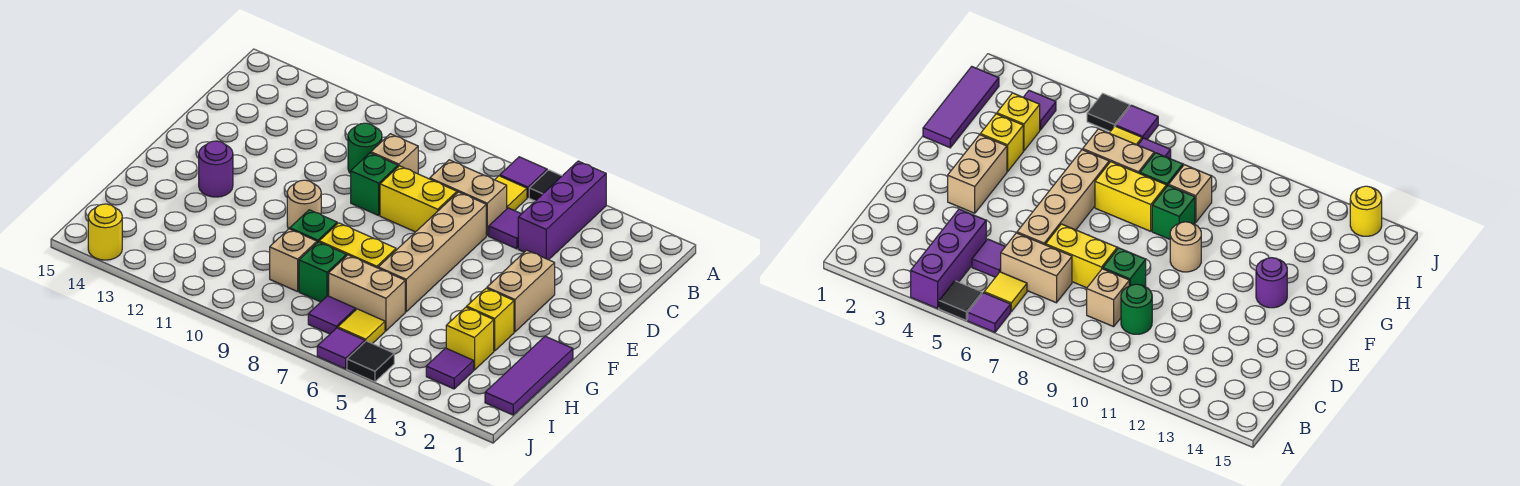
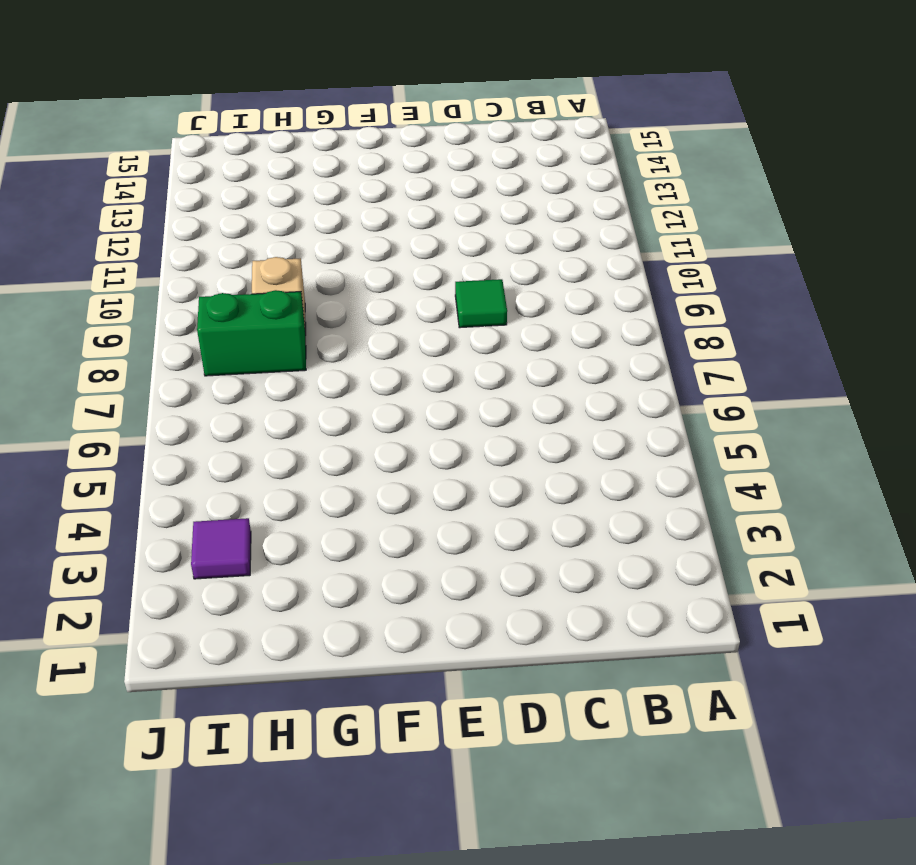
green tile D9 level 1 -> green brick D9 level 1
green brick H8:I8 level 1 -> green brick H8 level 1
none -> purple brick A4:C4 level 1
none -> black tile A5 level 1
none -> purple tile A6 level 1

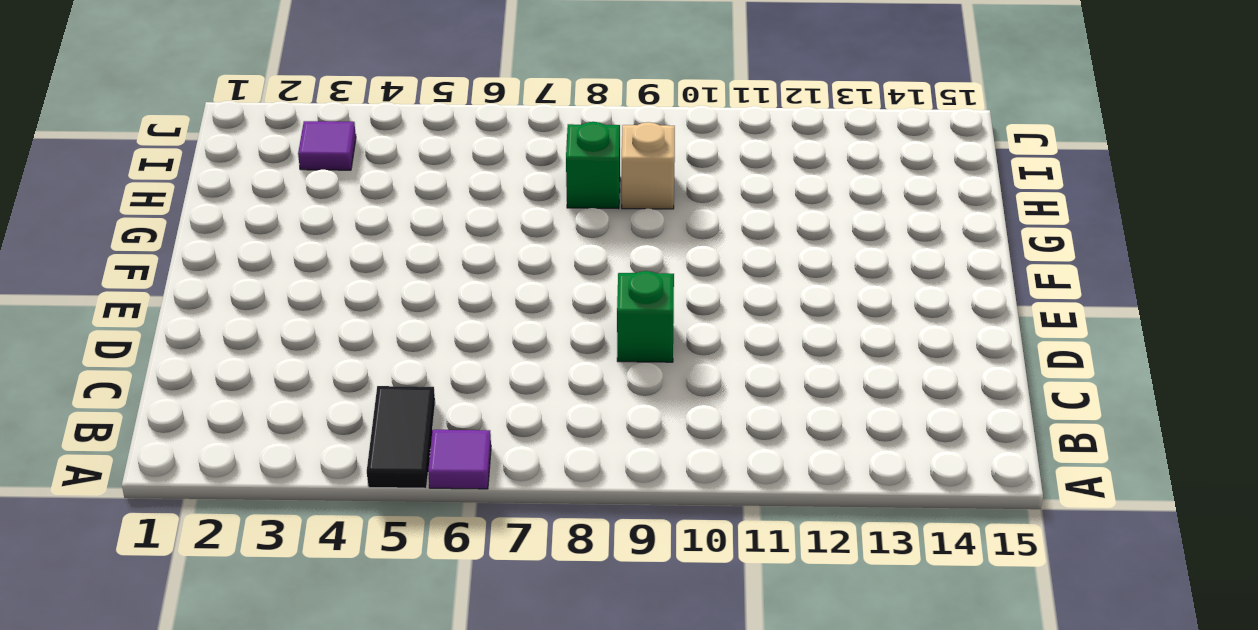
black tile A5:B5 level 1 -> black tile A5 level 1
none -> purple brick A4:C4 level 1
none -> yellow tile B6 level 1
none -> purple tile C5 level 1

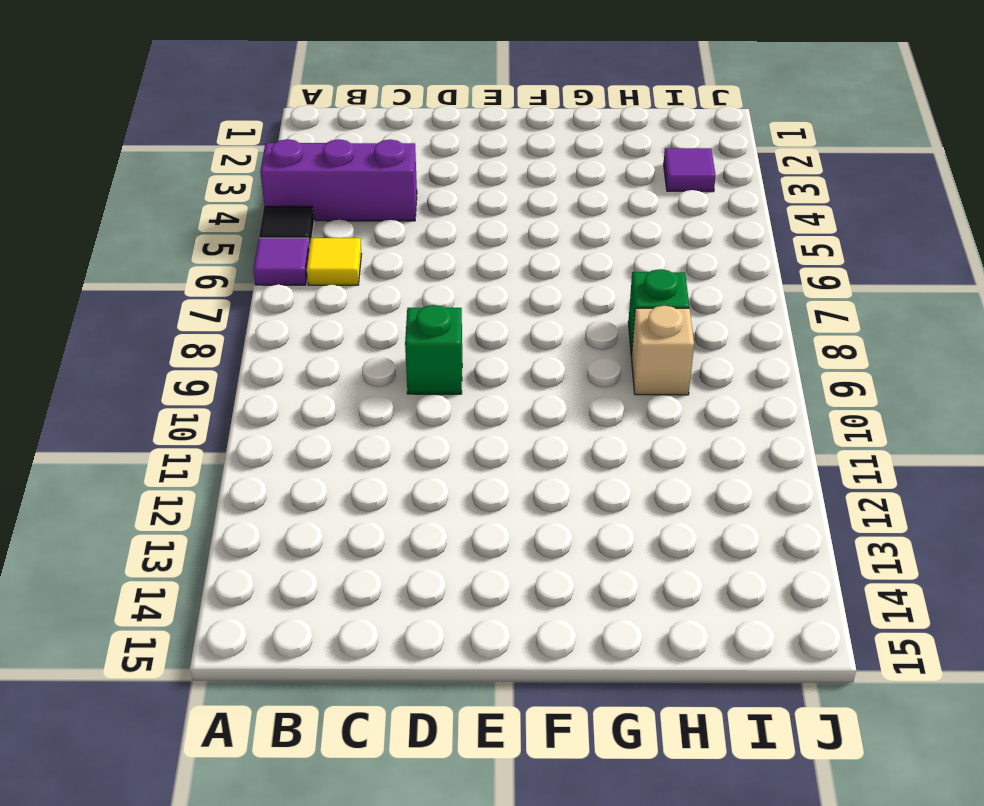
none -> purple tile C5 level 1
none -> tan brick C6:C7 level 1
none -> tan brick C9 level 1

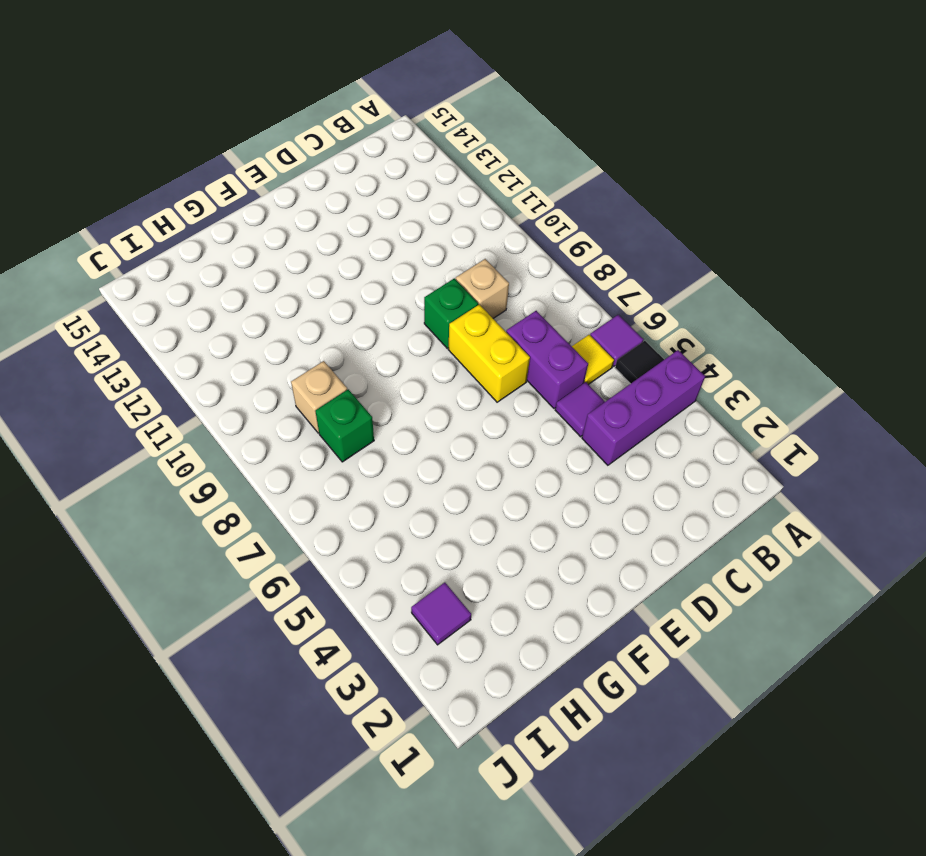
purple brick C6:C7 level 1 -> tan brick C6:C7 level 1
none -> green round brick C10 level 1
none -> tan brick D6:G6 level 1
none -> tan brick E3:F3 level 1

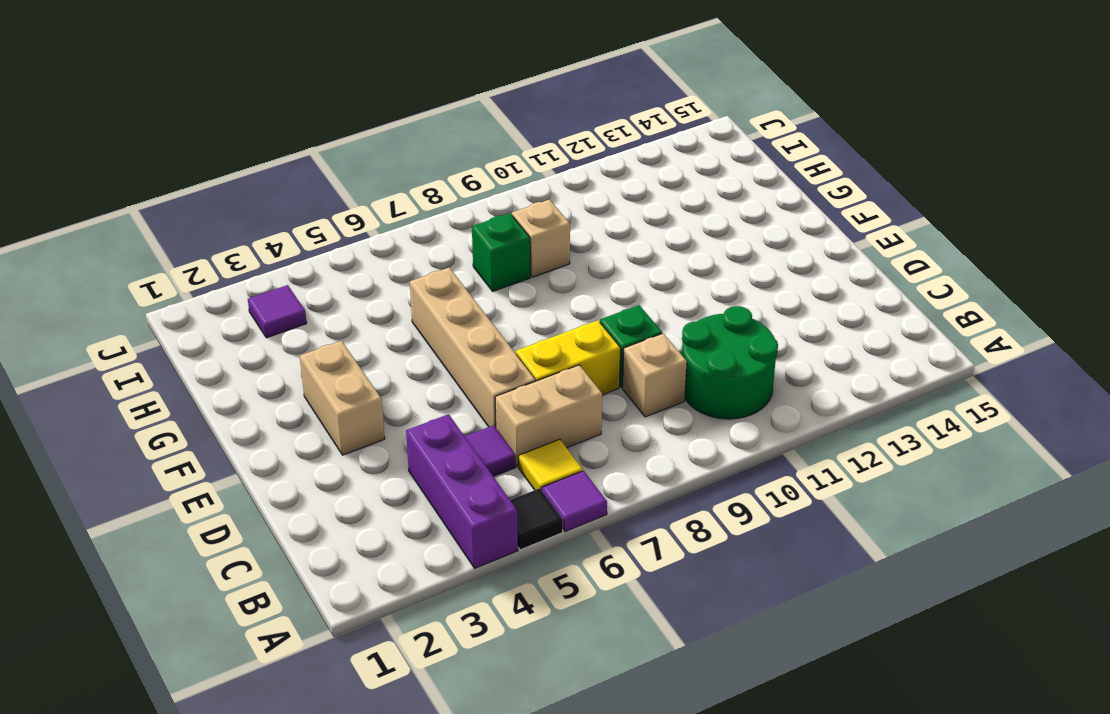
green round brick B10:C11 level 1 -> green round brick C10 level 1
none -> tan round brick F10 level 1
none -> purple round brick F13 level 1
none -> purple tile G1:I1 level 1

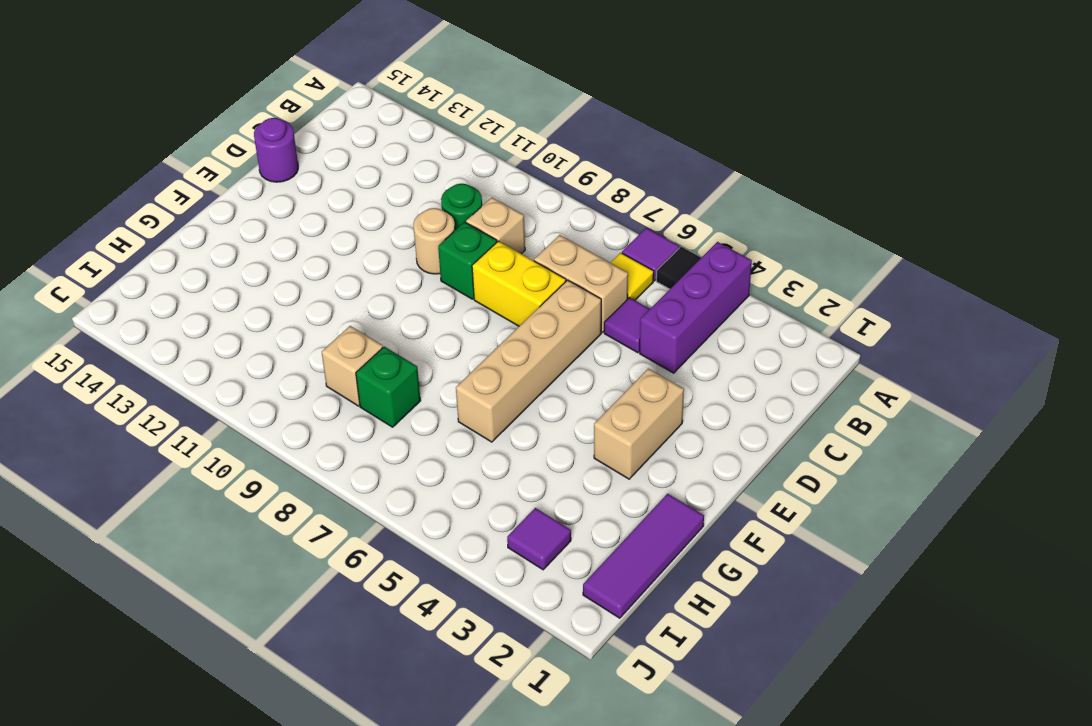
tan round brick D10 level 1 -> tan round brick F10 level 1
purple round brick D15 level 1 -> purple round brick F13 level 1
none -> yellow brick G3 level 1
none -> yellow brick G7:G8 level 1
none -> green brick G9 level 1

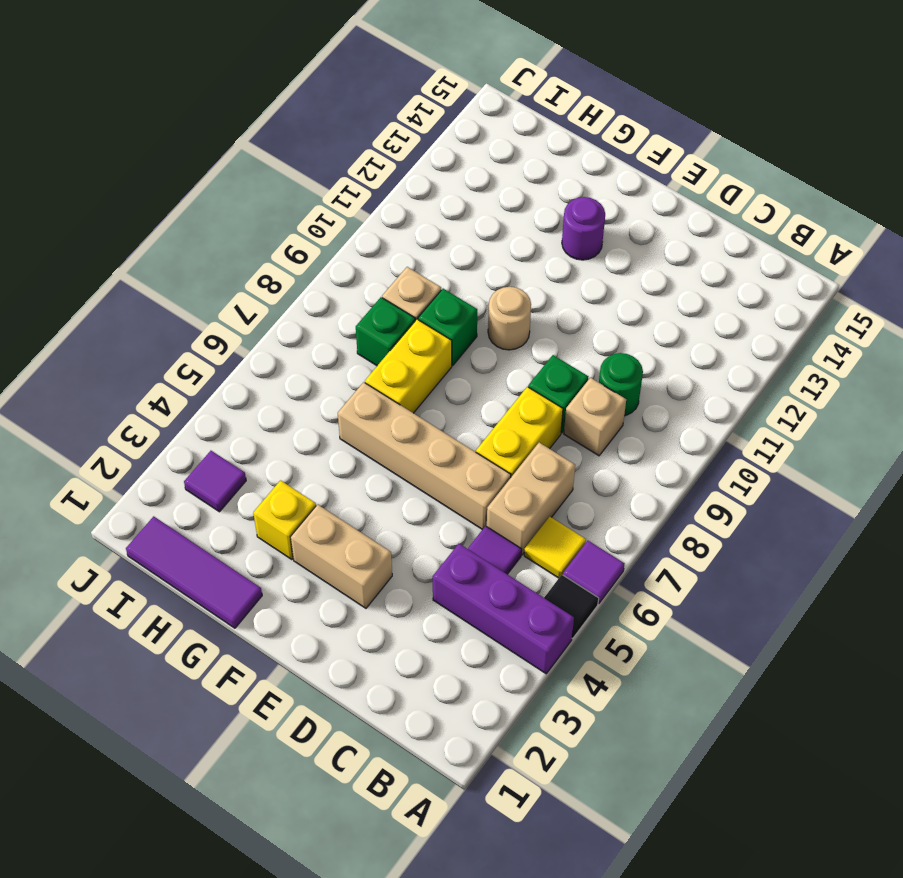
none -> yellow brick H3 level 1
none -> tan brick H6:H7 level 1
none -> yellow tile I6 level 1

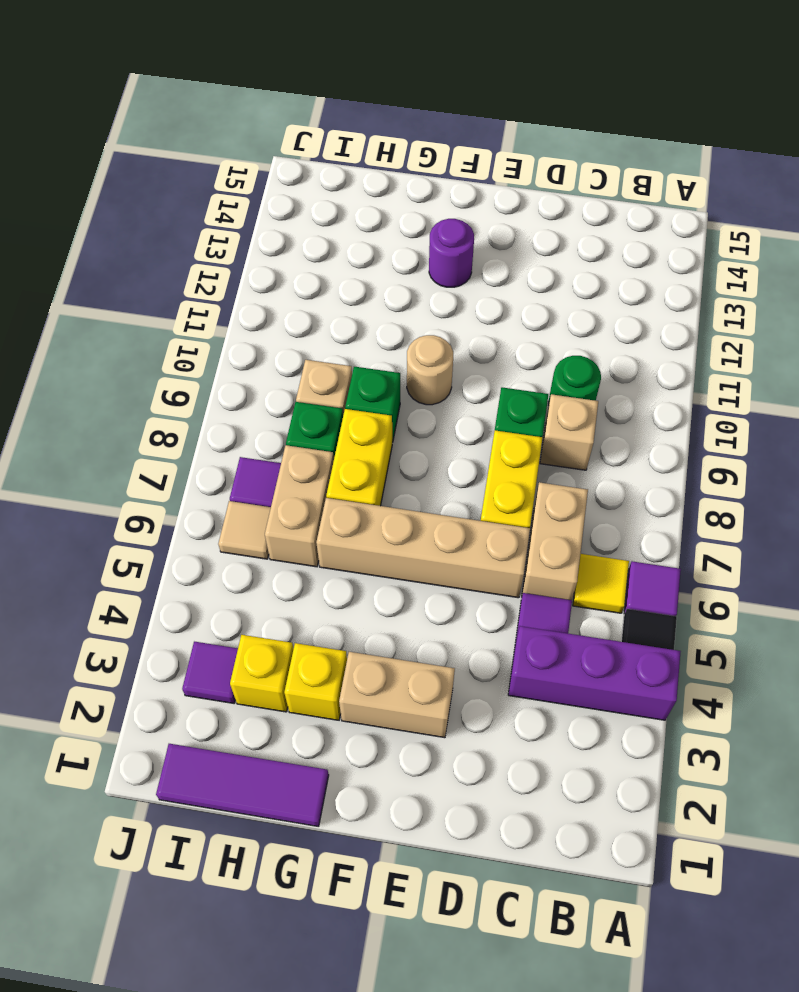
tan tile I6 level 1 -> yellow tile I6 level 1
none -> black tile J5 level 1
none -> purple tile J6 level 1
none -> yellow round brick J14 level 1

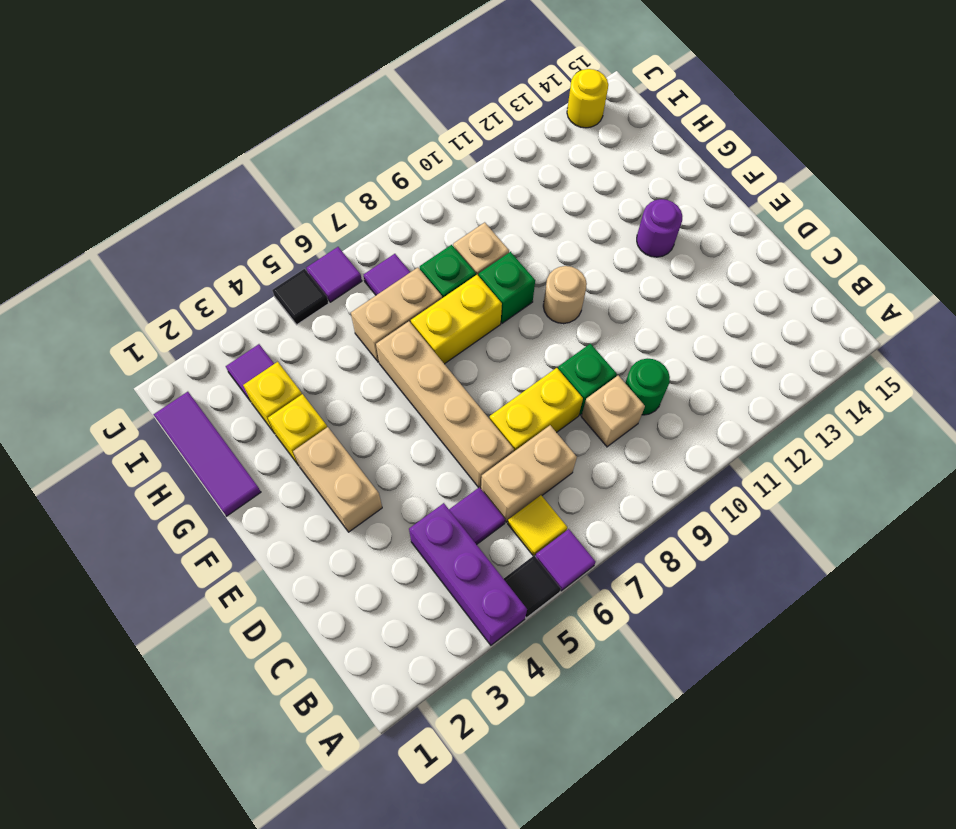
none -> yellow tile I6 level 1

